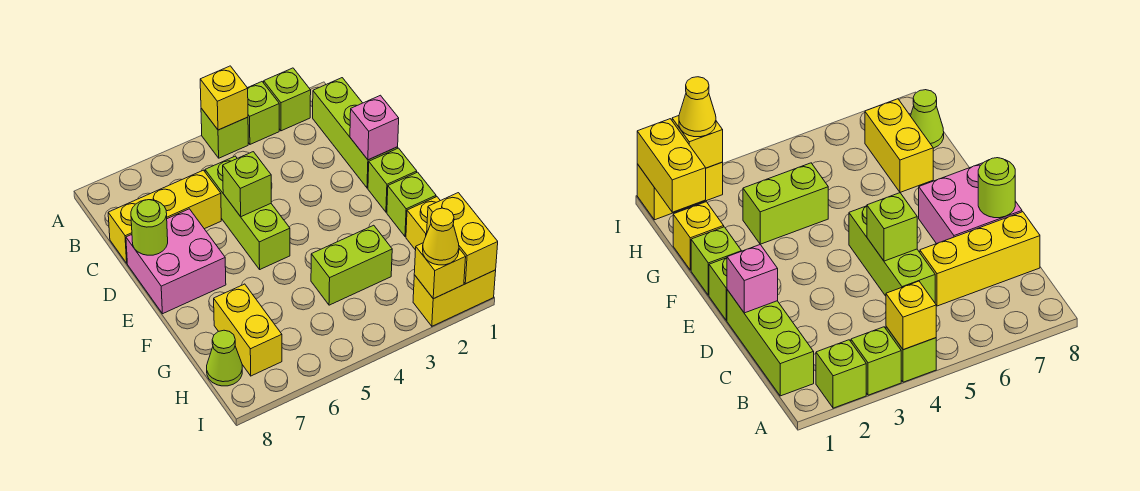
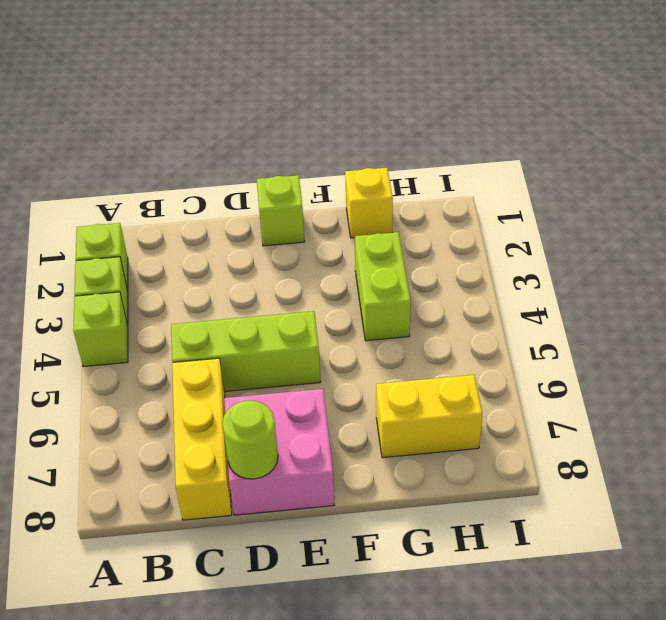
none -> lime brick B1:D1 level 1
none -> lime brick F1 level 1
none -> lime cone H8 level 1

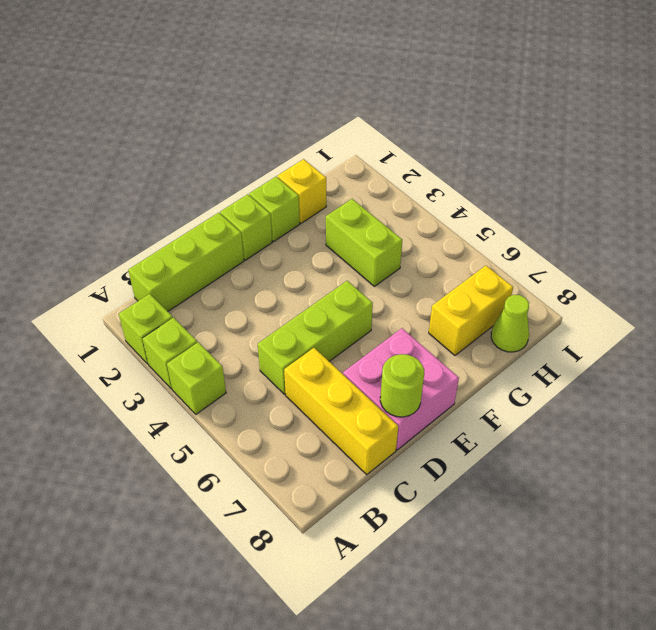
none -> yellow brick I1:I2 level 1
none -> yellow brick A4 level 2
none -> pink brick D1 level 2

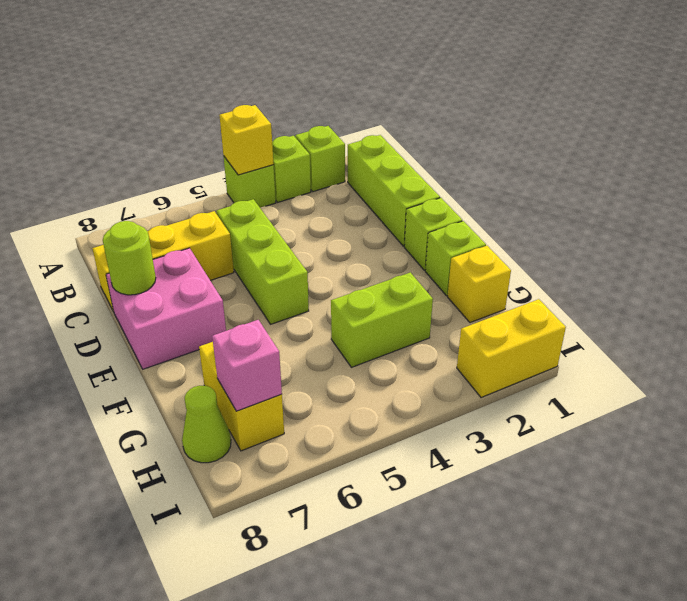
pink brick H7 level 2 -> pink brick D1 level 2
none -> lime brick D5 level 2
none -> yellow brick H1:I1 level 2
none -> yellow brick I2 level 2

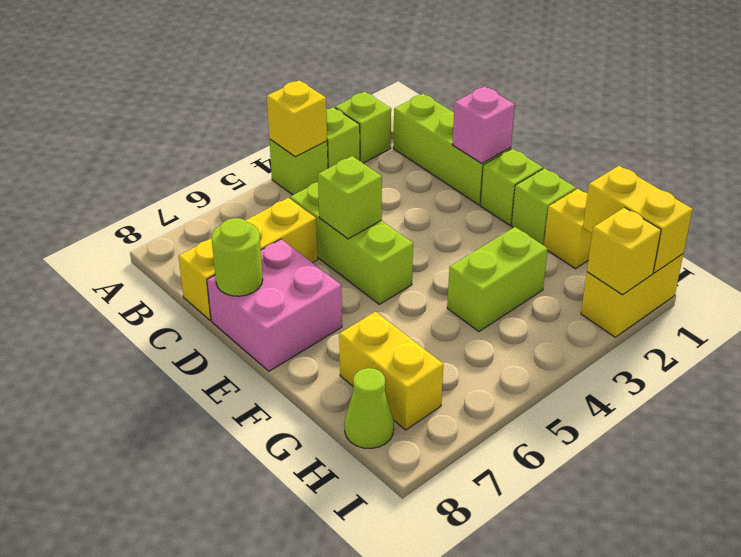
none -> yellow cone I2 level 3

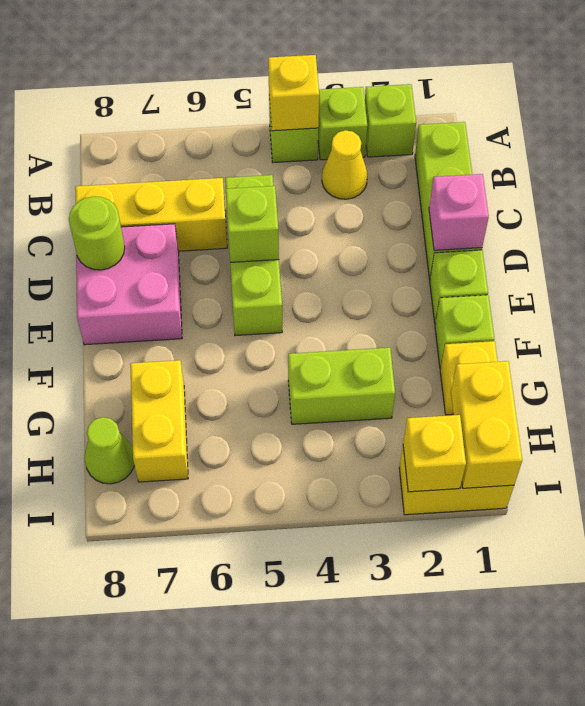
yellow cone B3 level 1 -> yellow cone I2 level 3

